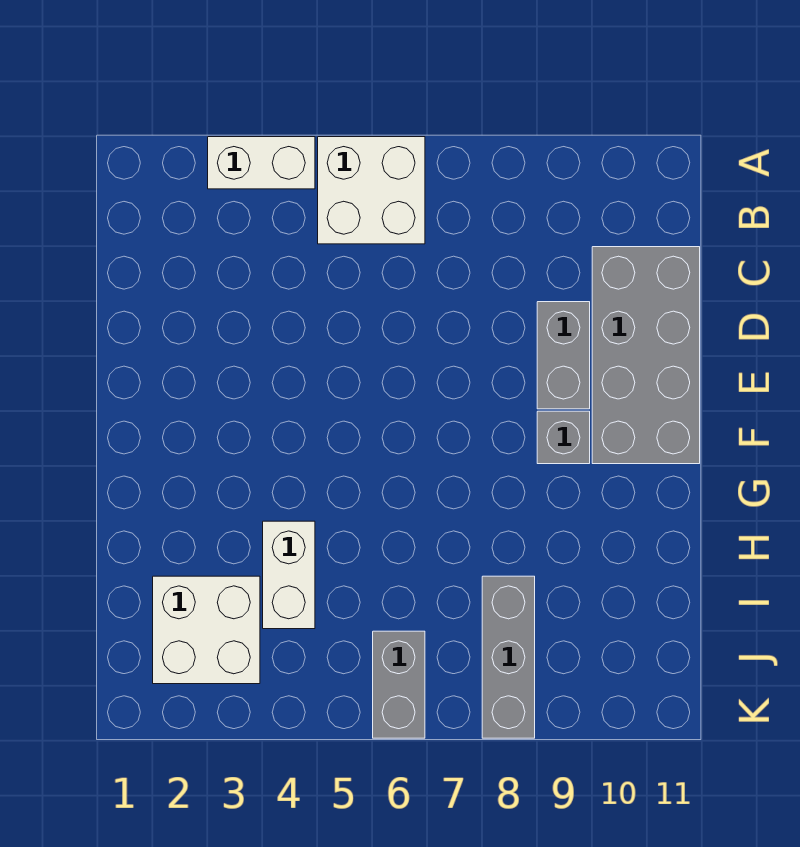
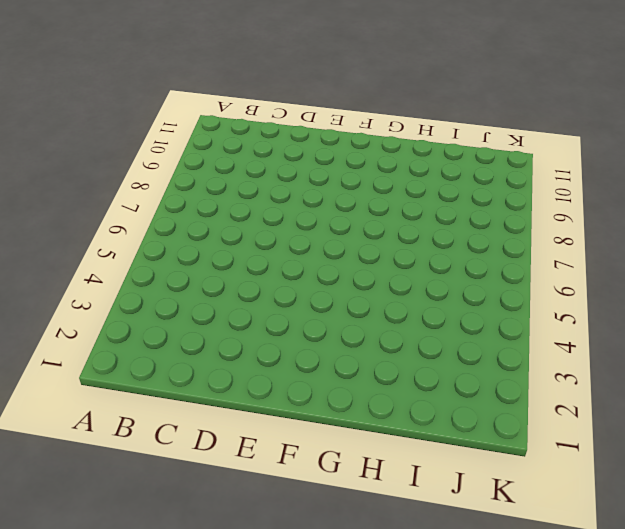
none -> white brick A3:A4 level 1
none -> white brick A5:B6 level 1

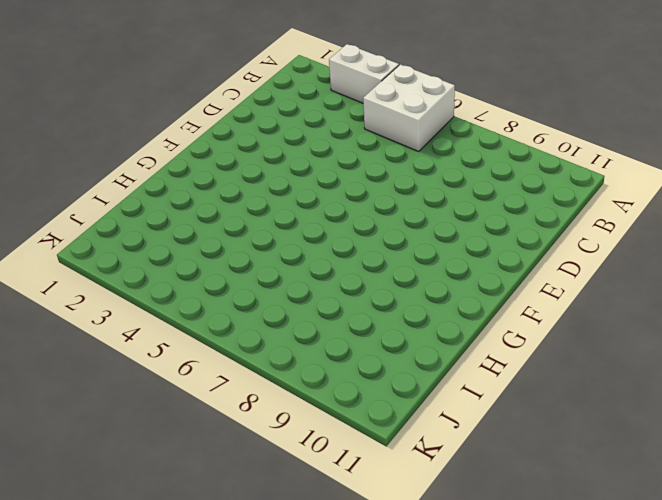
none -> grey brick C10:F11 level 1
none -> grey brick D9:E9 level 1

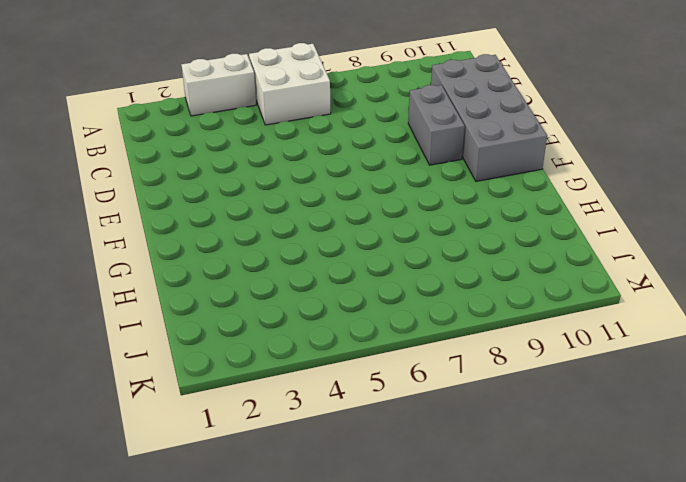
none -> grey brick F9 level 1
none -> white brick H4:I4 level 1

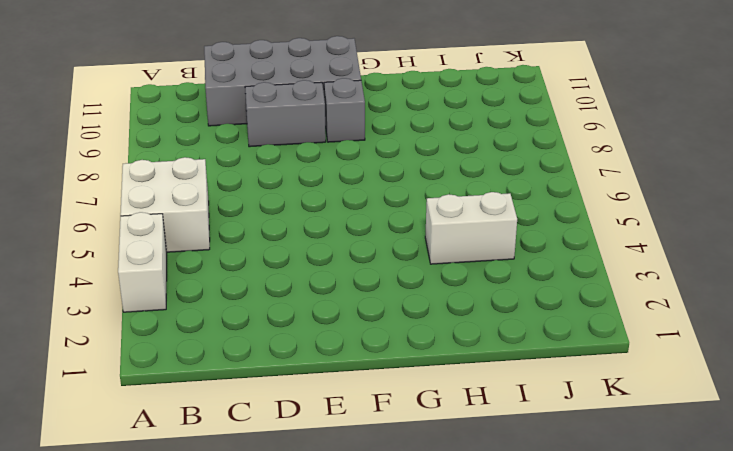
none -> white brick I2:J3 level 1
none -> grey brick I8:K8 level 1

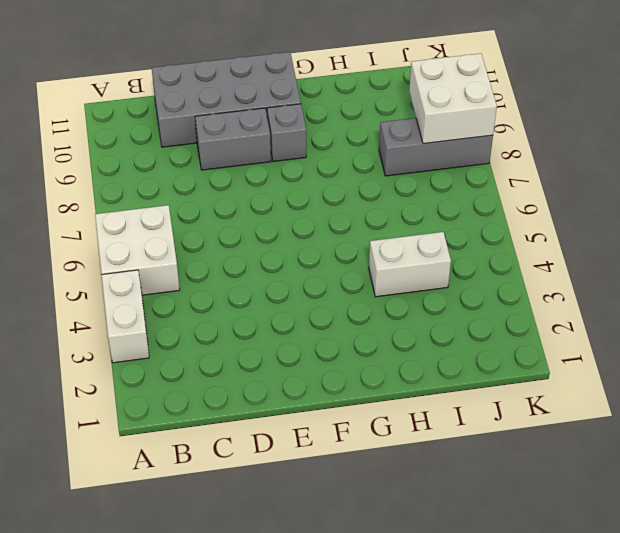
white brick J8:K9 level 2 -> white brick I2:J3 level 1
none -> grey brick J6:K6 level 1

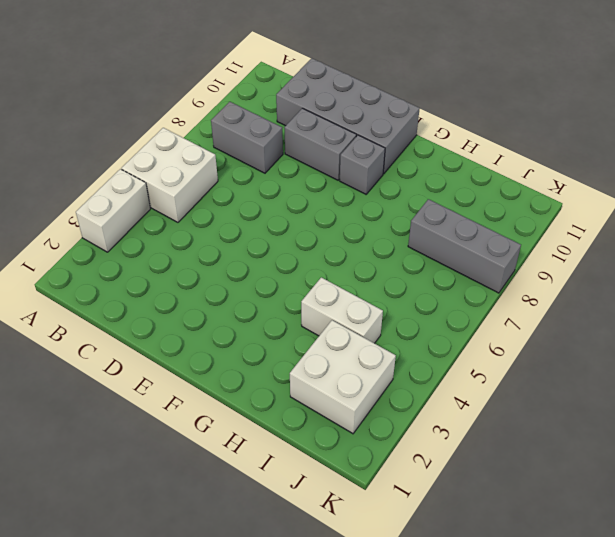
grey brick B8:C8 level 1 -> grey brick J6:K6 level 1

